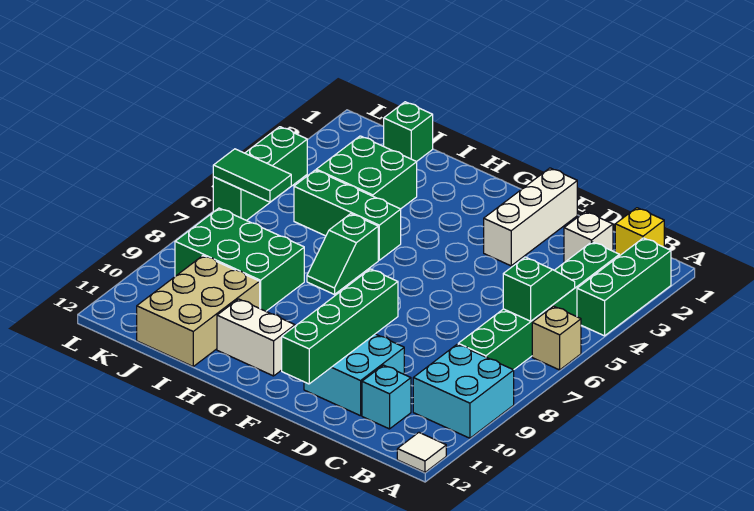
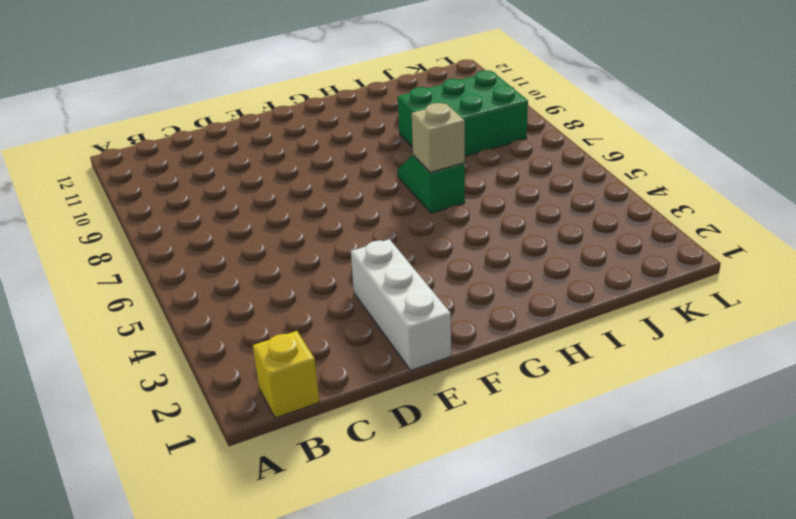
tan brick H6 level 2 -> tan brick A6 level 1
none -> green brick A2:A4 level 1
none -> cyan brick A9:B10 level 1
none -> white tile A12 level 1

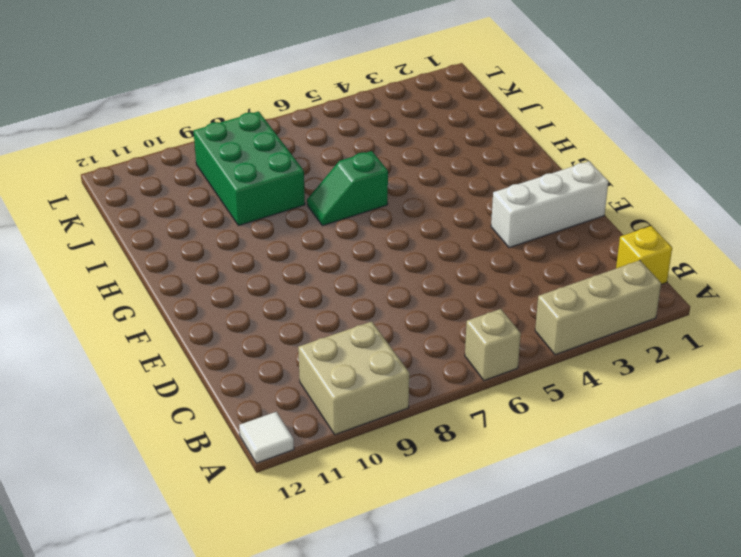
tan brick A2:A4 level 1 -> green brick A2:A4 level 1
tan brick A9:B10 level 1 -> cyan brick A9:B10 level 1
none -> green brick B3:B8 level 1
none -> white brick C2 level 1
none -> cyan brick C11 level 1

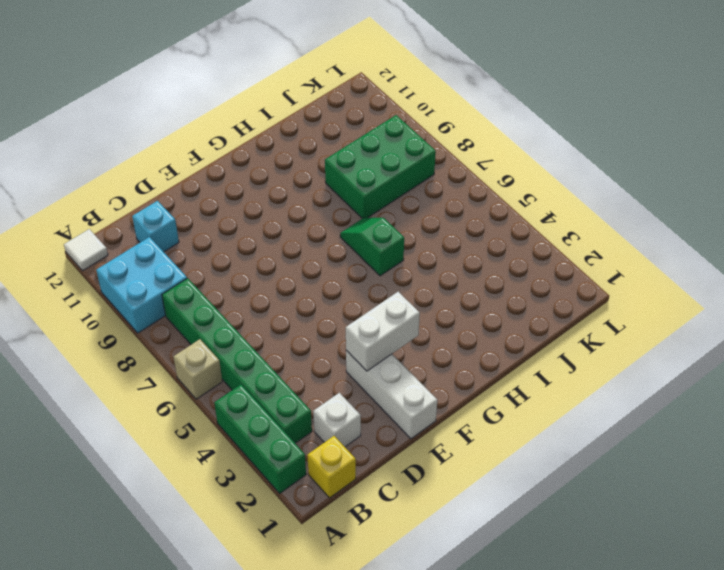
white brick E3:F3 level 2 -> white brick G11:H11 level 1
none -> cyan brick D10:E11 level 1
none -> green brick H5:J5 level 1
none -> green brick I3:J4 level 1

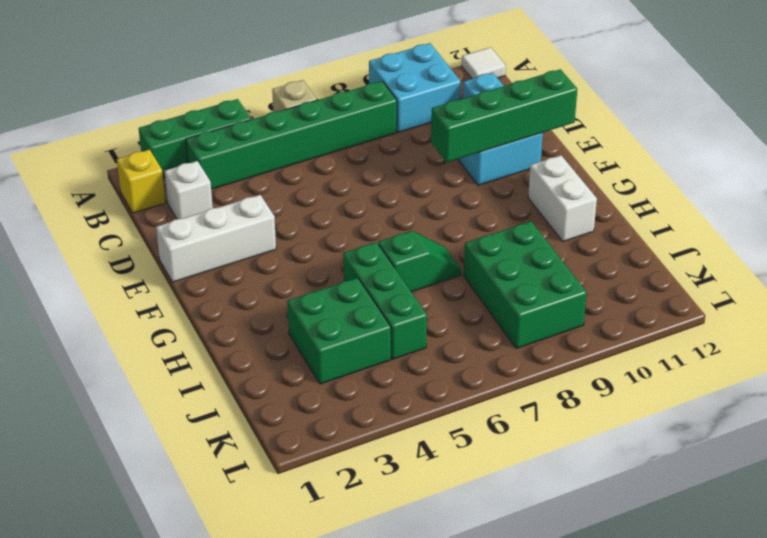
none -> tan brick I10:J12 level 1
none -> green brick J1 level 1
none -> green brick L4:L6 level 1

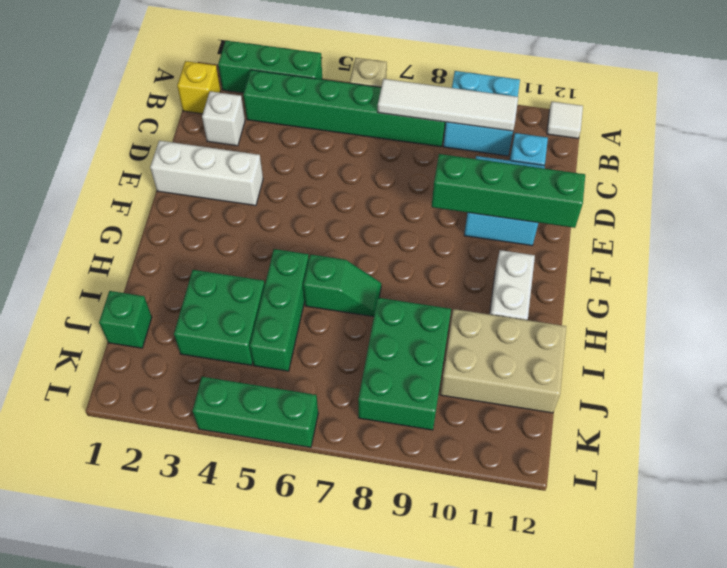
white tile B7:B10 level 2 -> none
none -> green slope B5:B6 level 2 top 6
none -> green tile K6:L6 level 2

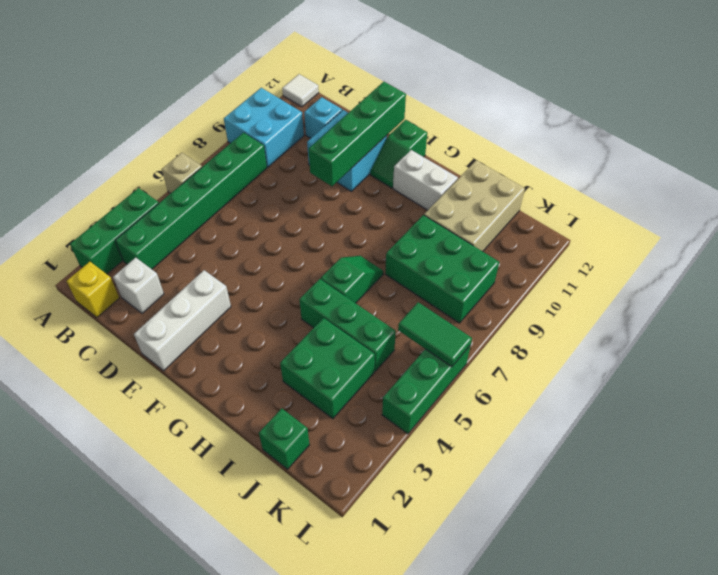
green slope F11:F12 level 1 top 12 -> green slope B5:B6 level 2 top 6

